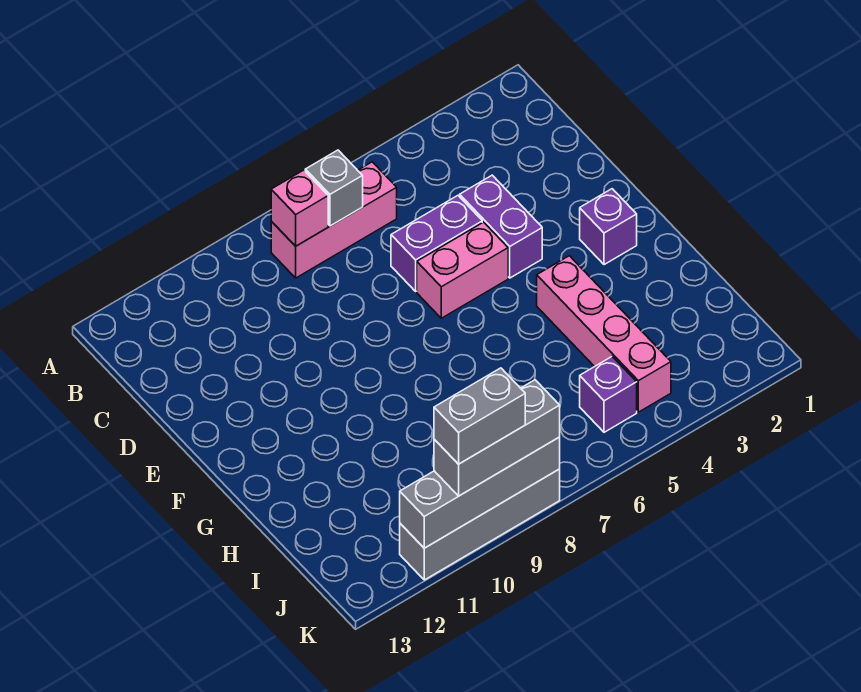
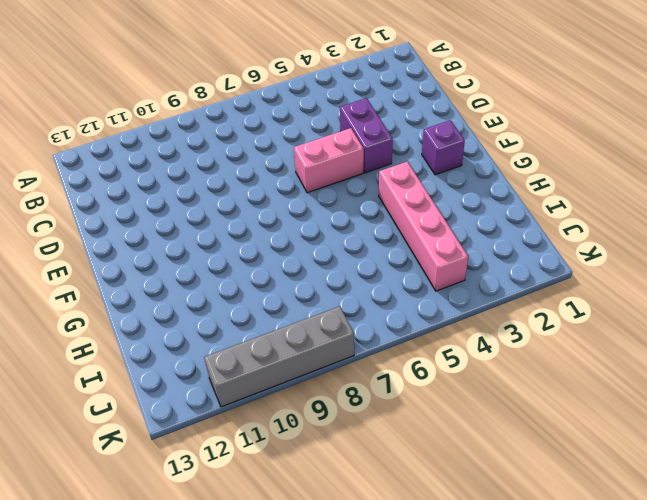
none -> pink brick B6:B8 level 1
none -> purple brick D5:D6 level 1
none -> purple brick J5 level 1

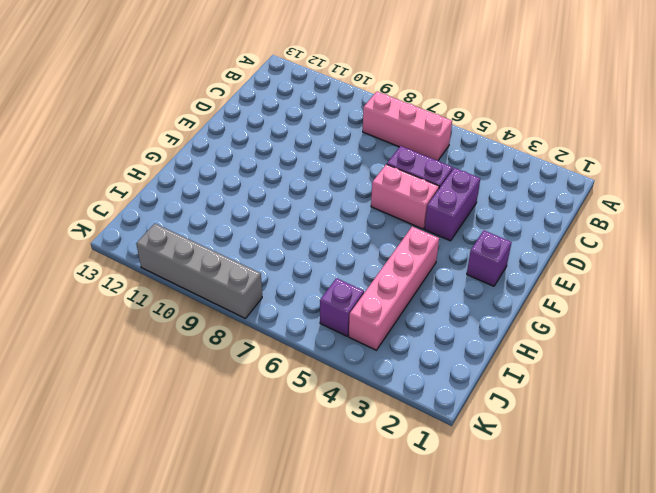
none -> grey brick B7 level 2
none -> pink brick B8 level 2
none -> grey brick K8:K11 level 2

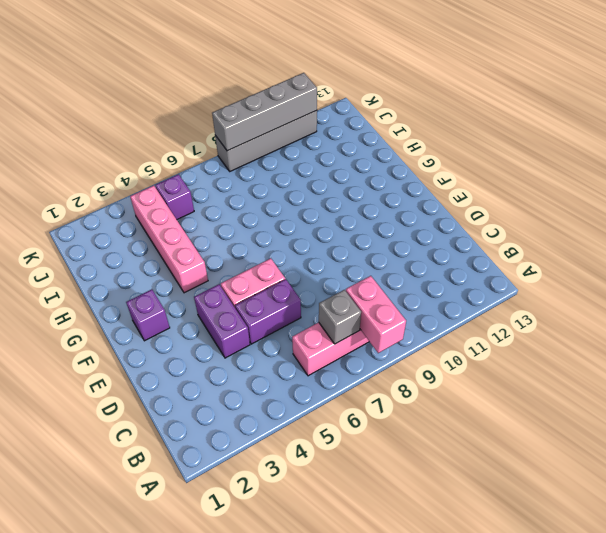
pink brick A8:B8 level 2 -> pink brick B8 level 2
none -> grey brick K8:K10 level 3
none -> grey brick K9:K10 level 4

